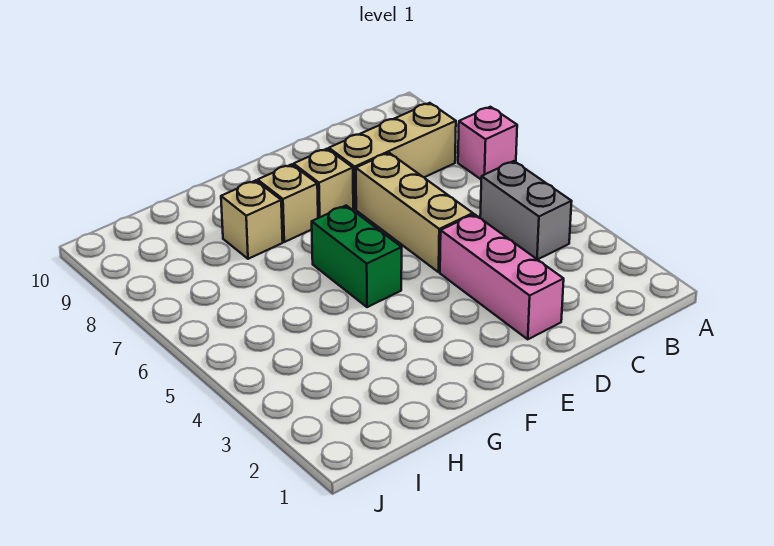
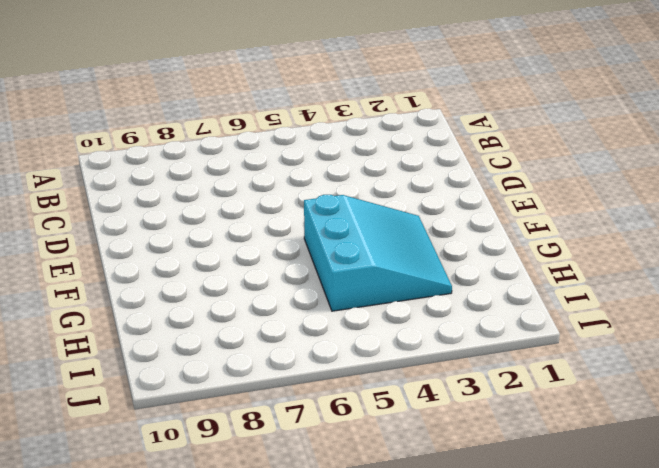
cyan slope F3:H5 level 1 top 5 -> green brick F5:F6 level 1
none -> pink brick A7 level 1
none -> grey brick B4:B5 level 1

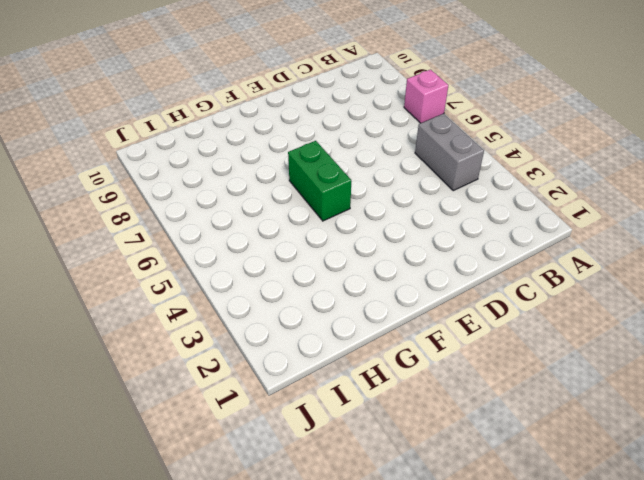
none -> tan brick B8:D8 level 1
none -> pink brick D2:D4 level 1

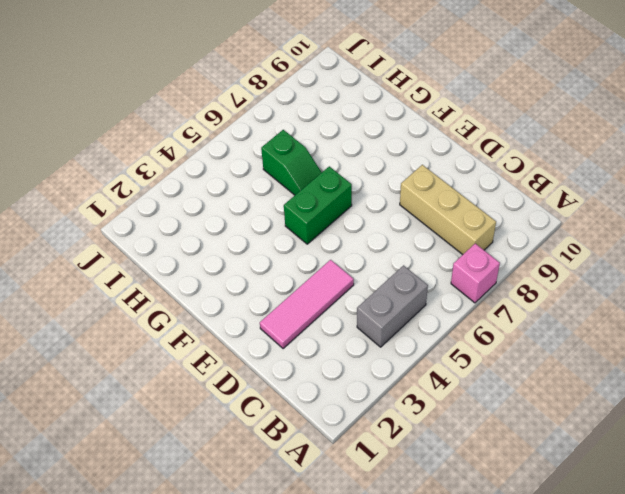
pink tile D2:D4 level 1 -> pink brick D2:D4 level 1
green slope G6:H6 level 1 top H -> none
none -> tan brick D5:D7 level 1
none -> tan brick E8 level 1

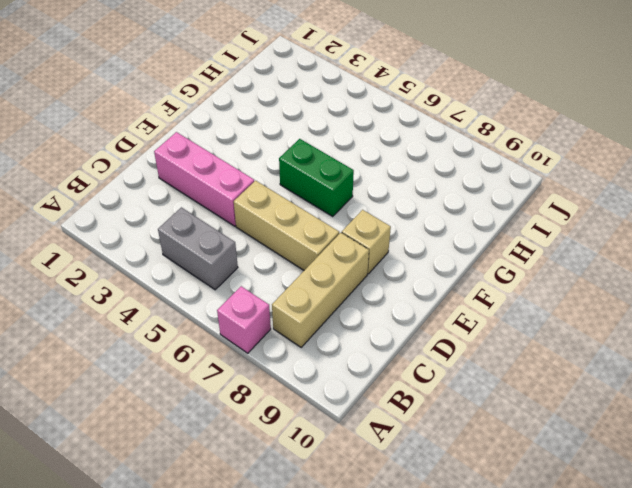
none -> tan brick F8 level 1
none -> tan brick G8 level 1

